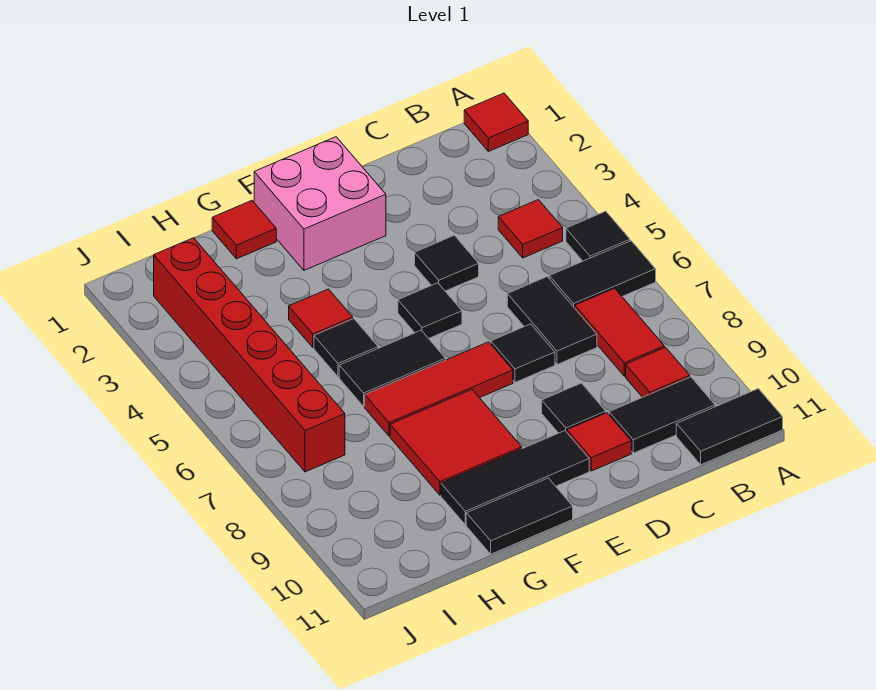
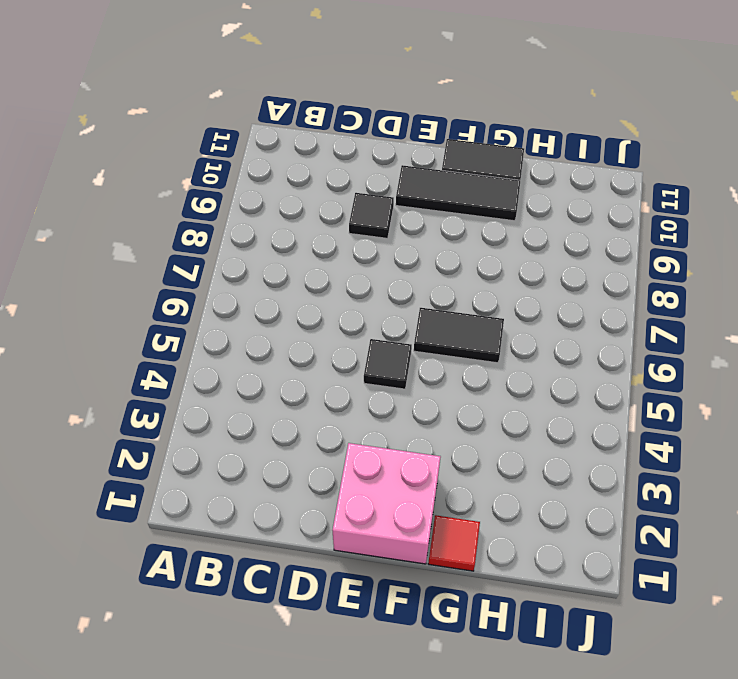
none -> red tile A1 level 1
none -> black tile A5 level 1
none -> black tile A6:B6 level 1

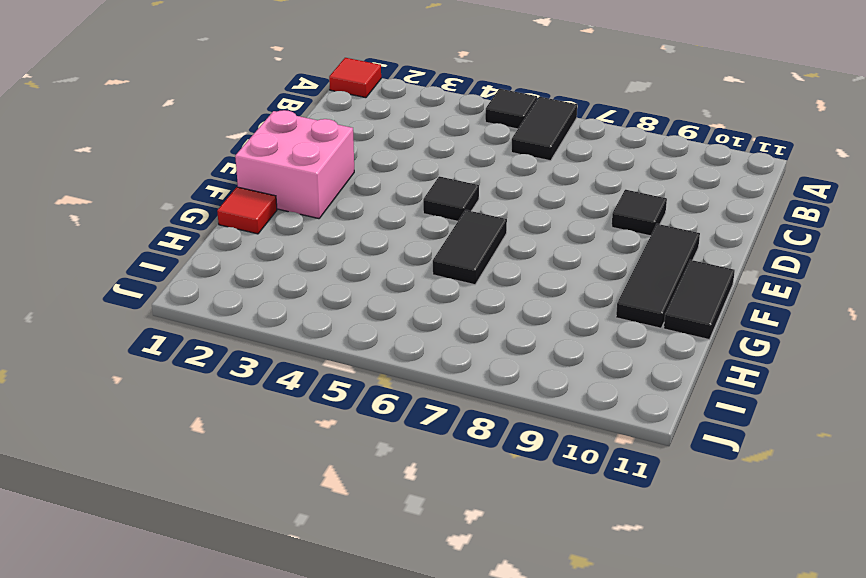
none -> black tile A11:B11 level 1
none -> red tile B4 level 1
none -> red tile B7:B8 level 1

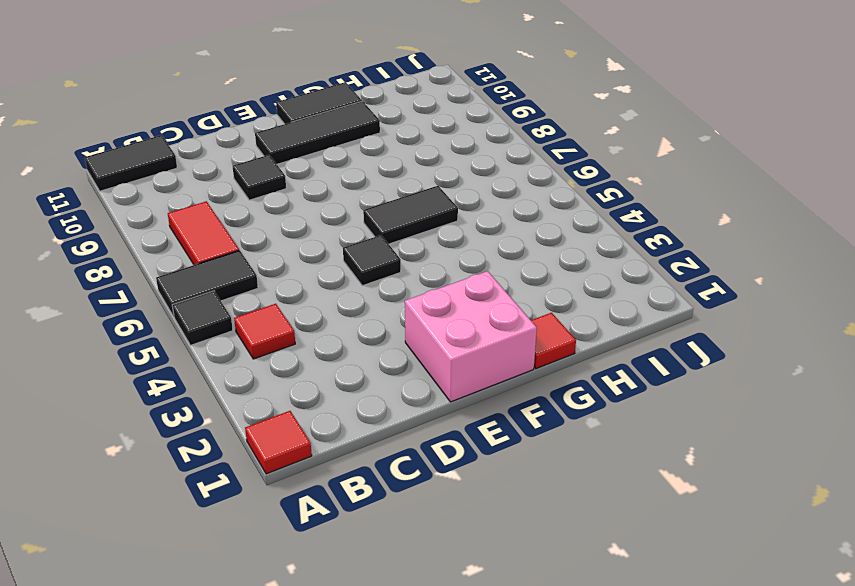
none -> red tile B9 level 1
none -> black tile B10:C10 level 1
none -> black tile C6:C7 level 1

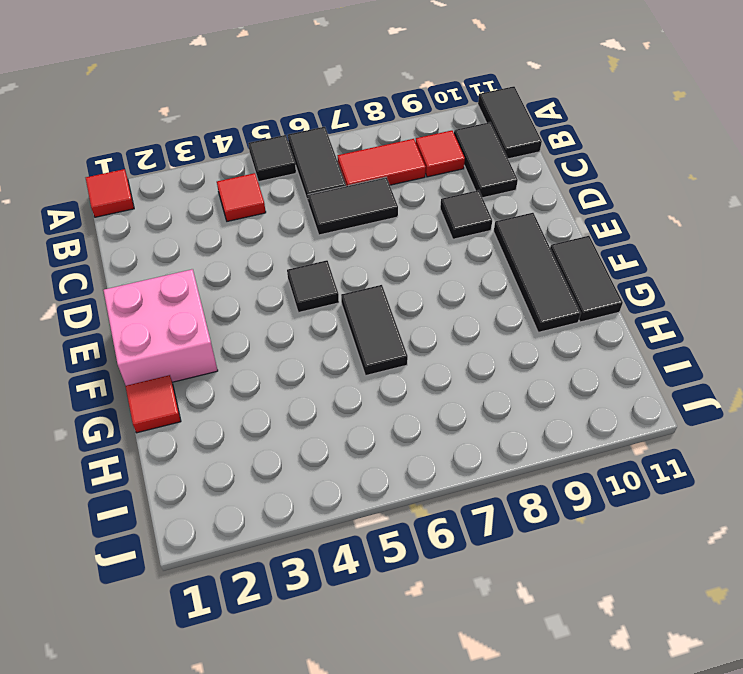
none -> black tile D4 level 1
none -> black tile D7 level 1
none -> red tile D10 level 1

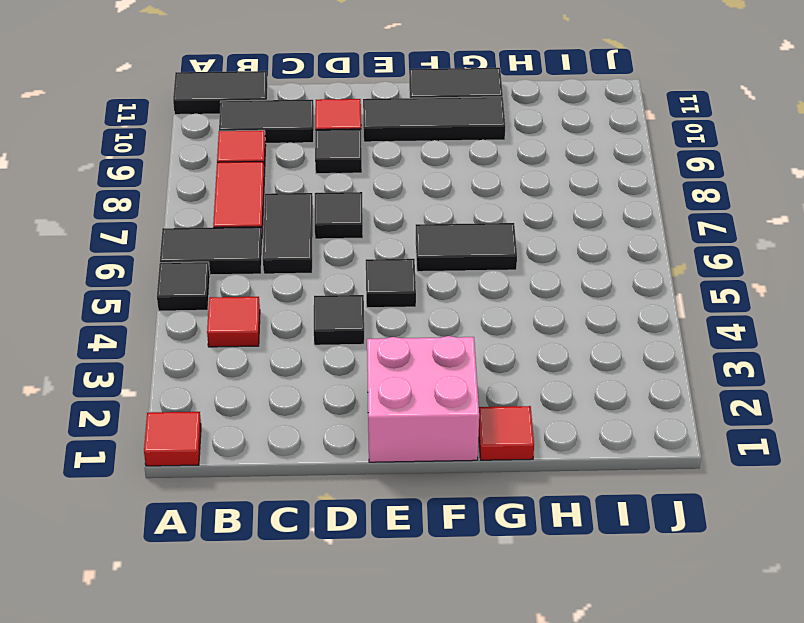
none -> red tile E7:G7 level 1
none -> red tile F8:G9 level 1
none -> red tile G4 level 1

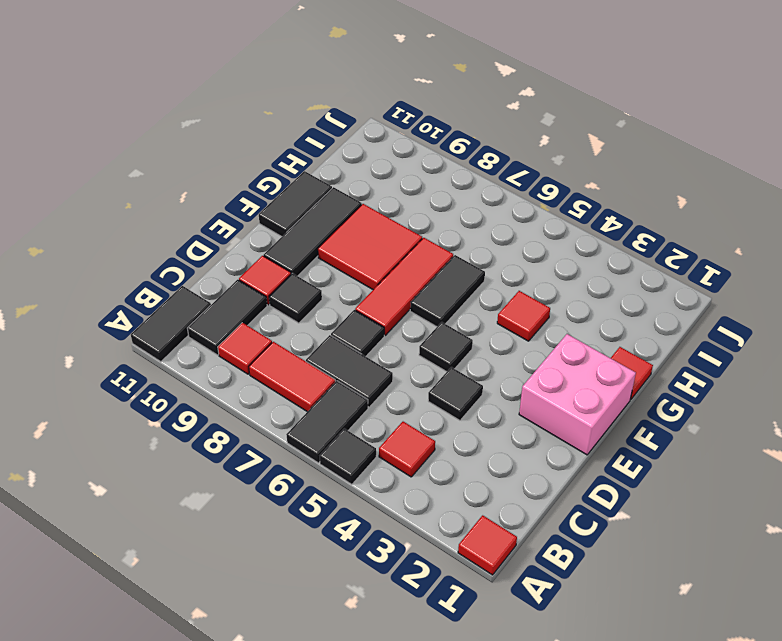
none -> black tile G5 level 1
none -> red brick I2:I7 level 1

